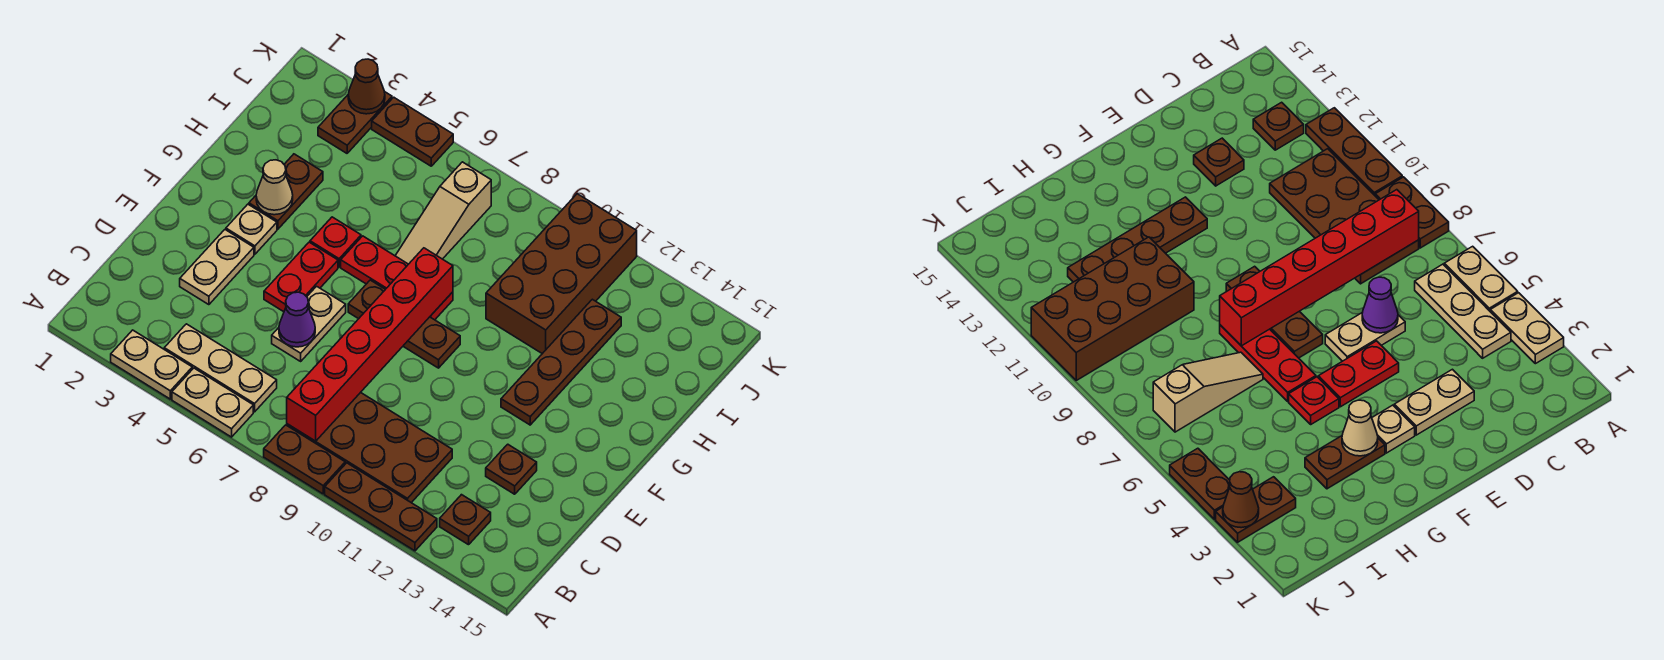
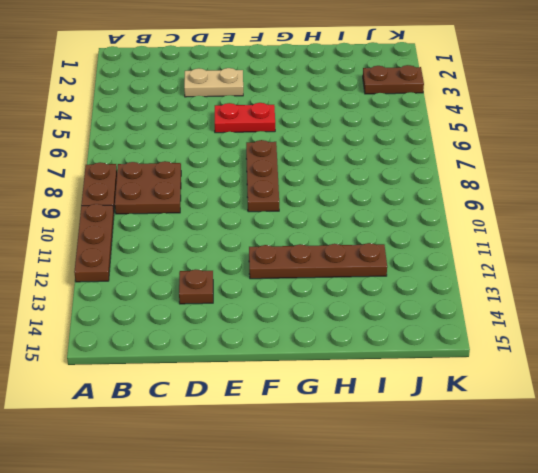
brown plate B8:C9 level 1 -> brown plate B8:C11 level 1
none -> tan plate A3:A4 level 1
none -> tan plate A5:A6 level 1
none -> tan plate B4:B6 level 1

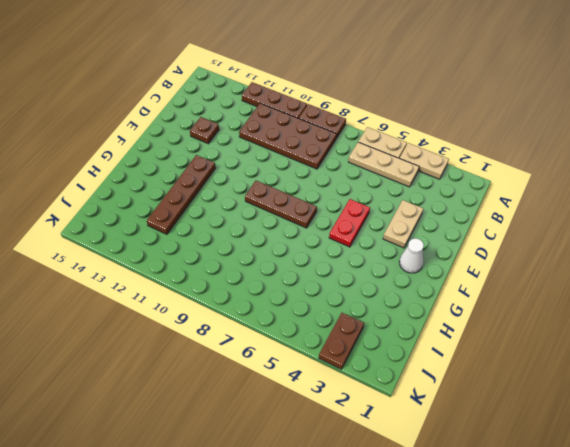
white cone F2 level 1 -> none
none -> brown plate B13 level 1
none -> tan plate D6:E6 level 1
none -> tan plate F3 level 1

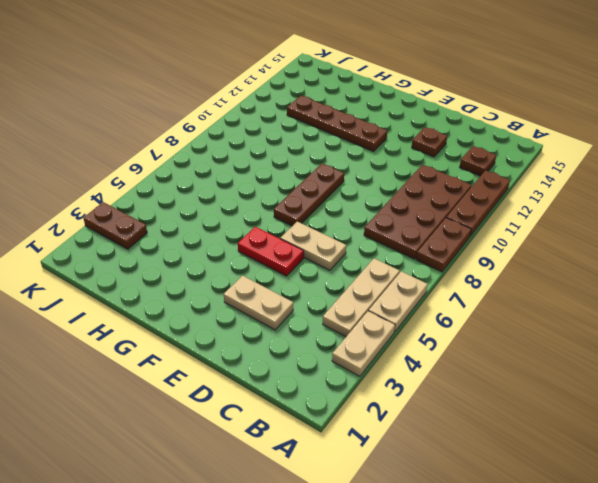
none -> tan plate F3 level 1
none -> brown plate G3:H3 level 1
none -> red plate G5 level 1

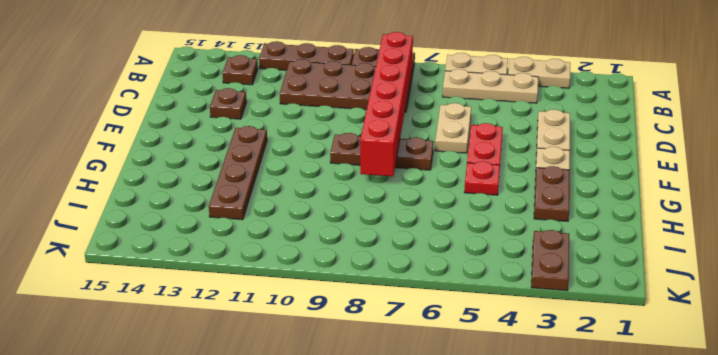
none -> red plate G6:G8 level 1
none -> tan slope H7:J7 level 1 top J
none -> brown brick H10:K11 level 1

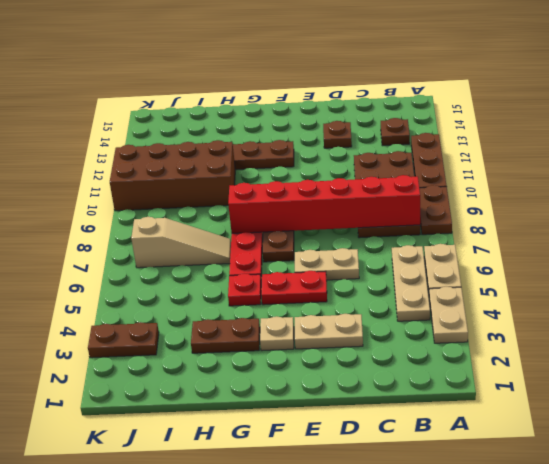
none -> brown plate K4:K5 level 1
none -> purple cone D6 level 2
none -> tan cone G3 level 2

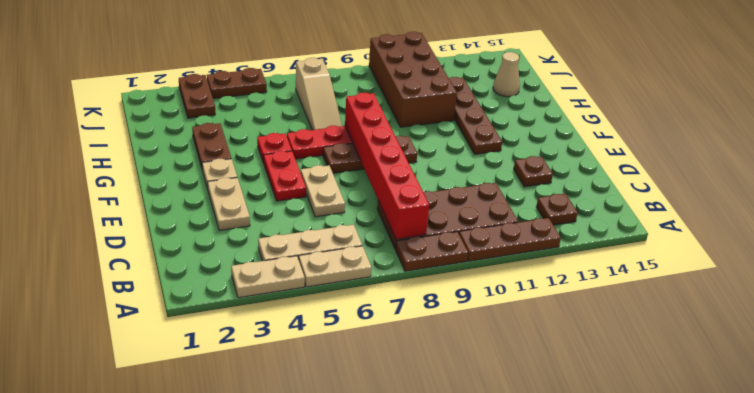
tan cone I14 level 1 -> tan cone G3 level 2
none -> purple cone D6 level 2
none -> brown cone K3 level 2

